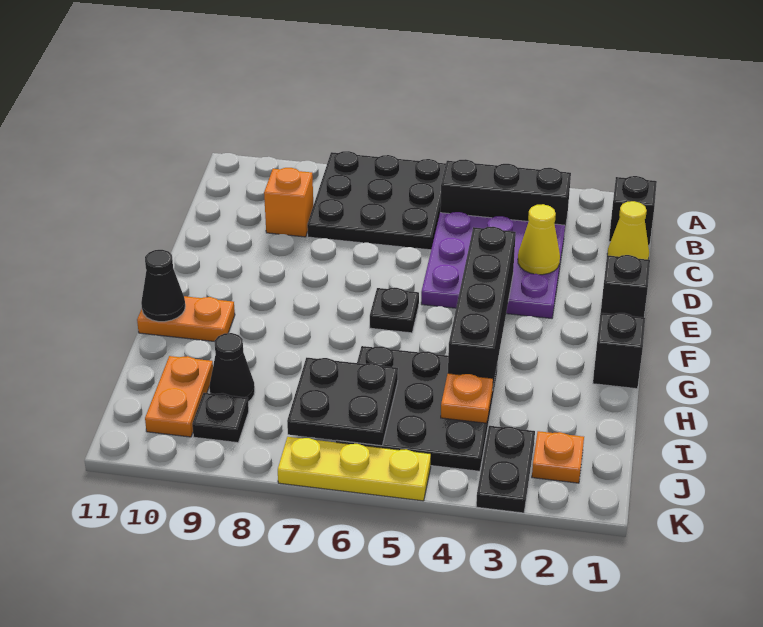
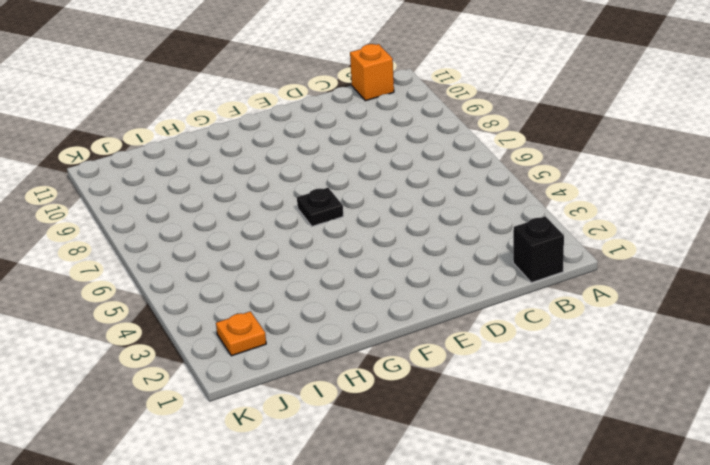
orange brick B11 level 1 -> orange brick C9 level 1
none -> black plate A6:C8 level 1
none -> black brick B3:B5 level 1
none -> yellow cone C1 level 1

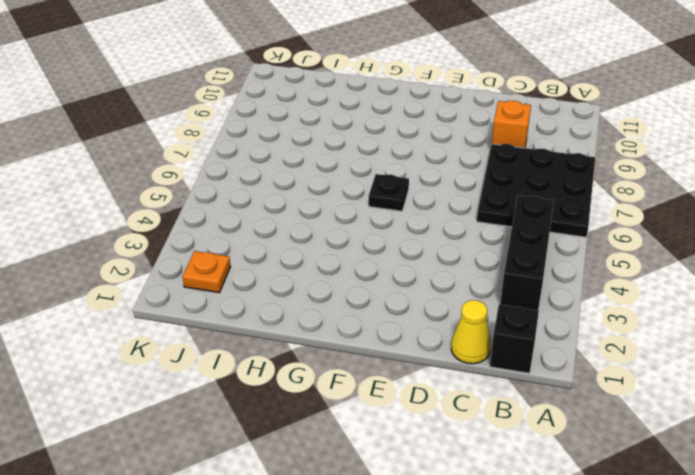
none -> purple plate C3:E5 level 1
none -> black brick E1 level 1
none -> black brick G1 level 1

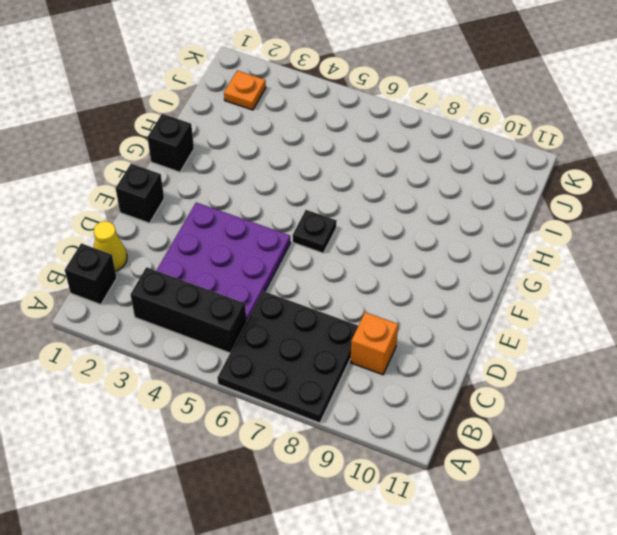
none -> orange plate G10:G11 level 1
none -> black plate H4:J6 level 1
none -> black cone I9 level 1

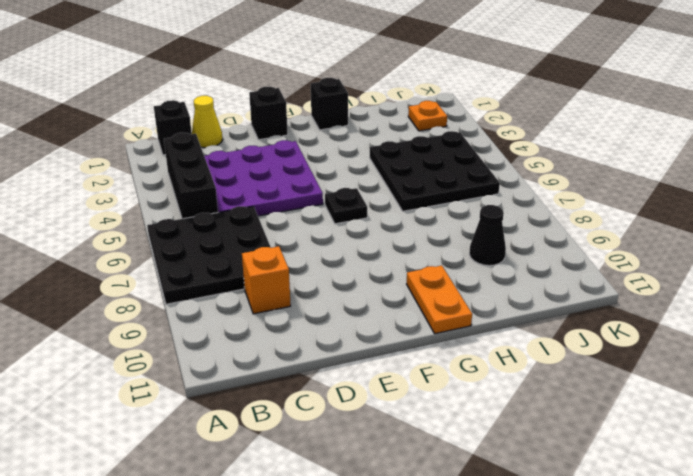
none -> orange plate I10:J10 level 1
none -> black plate J3:K3 level 1
none -> black plate J9 level 1

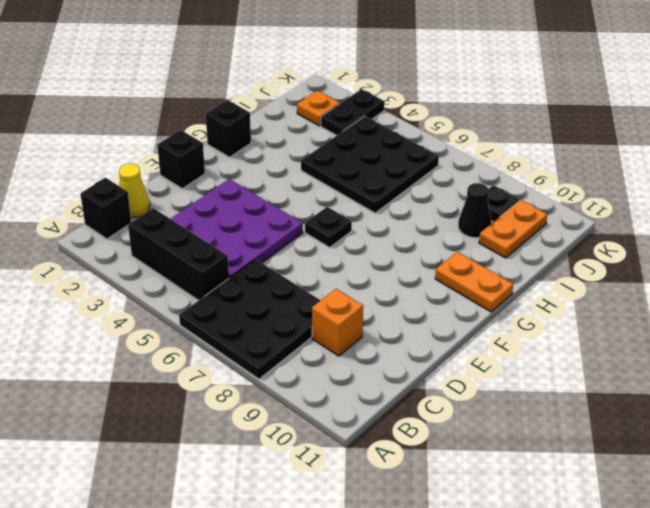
none -> yellow plate K5:K7 level 1
none -> yellow cone D3 level 2
none -> black brick E4:H4 level 2

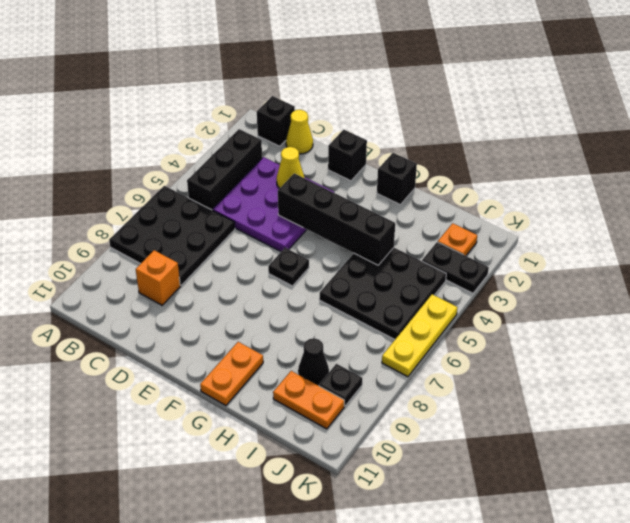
none -> black cone G11 level 2
none -> orange plate I4 level 2
none -> black plate I6:J7 level 2

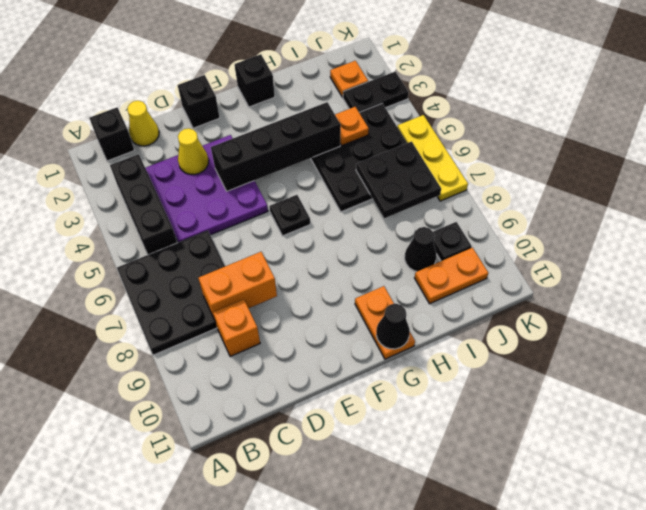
orange brick C8:D8 level 2 -> none

